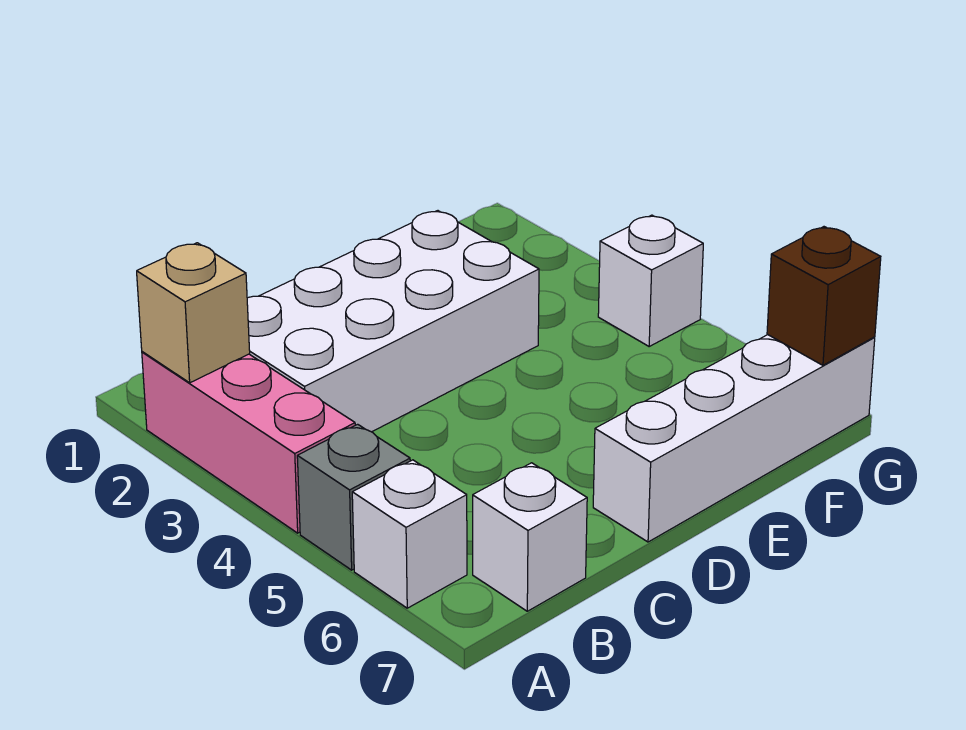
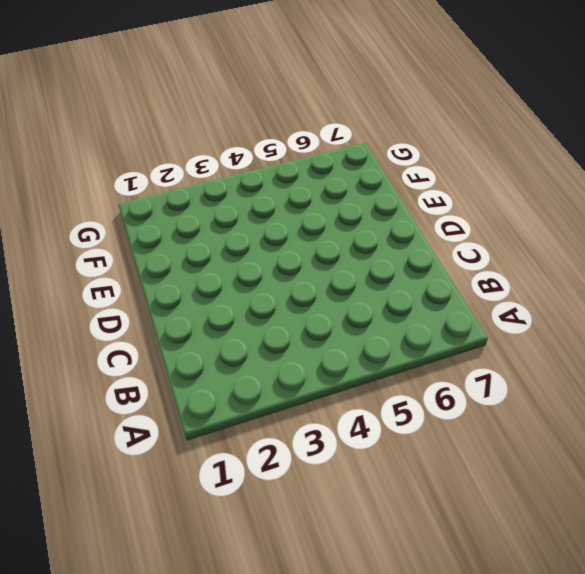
none -> pink brick A2:A4 level 1
none -> grey brick A5 level 1

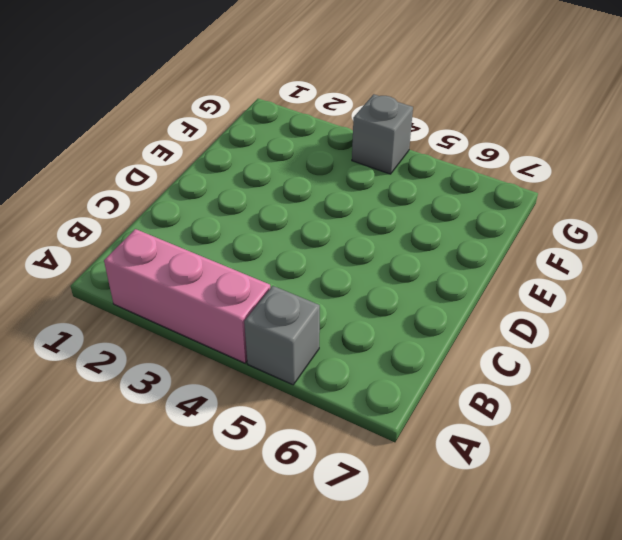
grey brick G4 level 1 -> white brick G4 level 1
none -> white brick A6 level 1
none -> white brick B2:E3 level 1

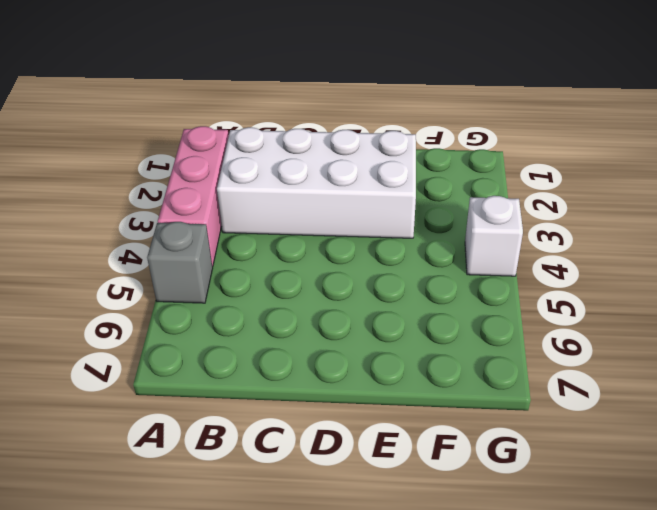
none -> white brick A6 level 1
none -> white brick B7 level 1

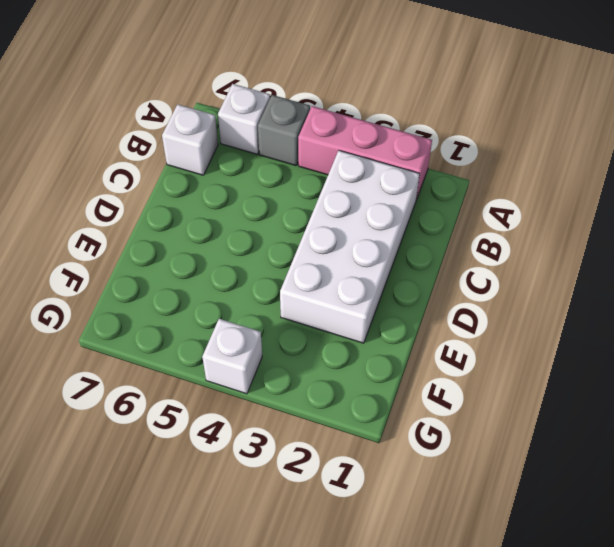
none -> white brick D7:G7 level 1
none -> tan brick A2 level 2

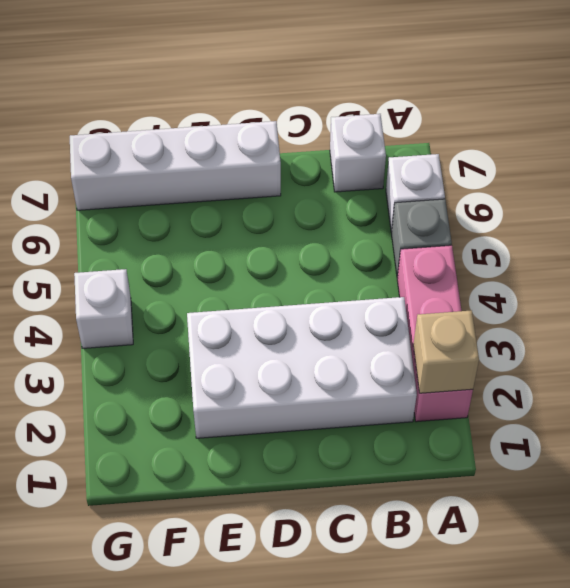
none -> brown brick G7 level 2

